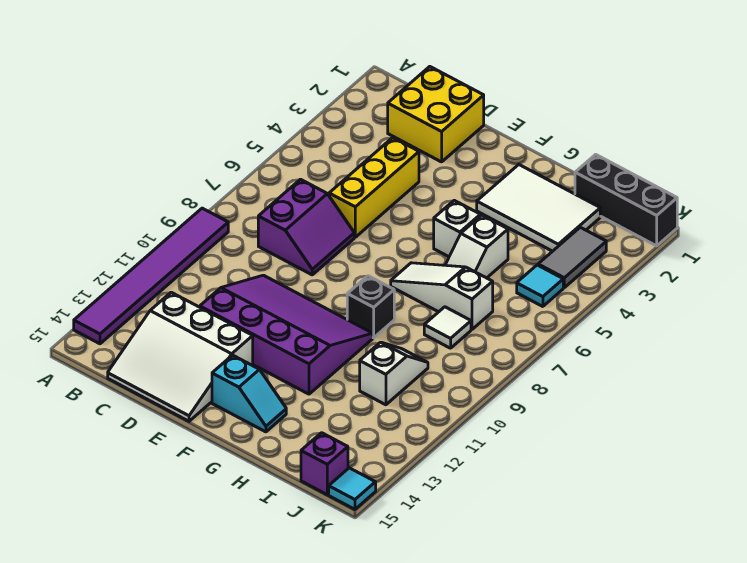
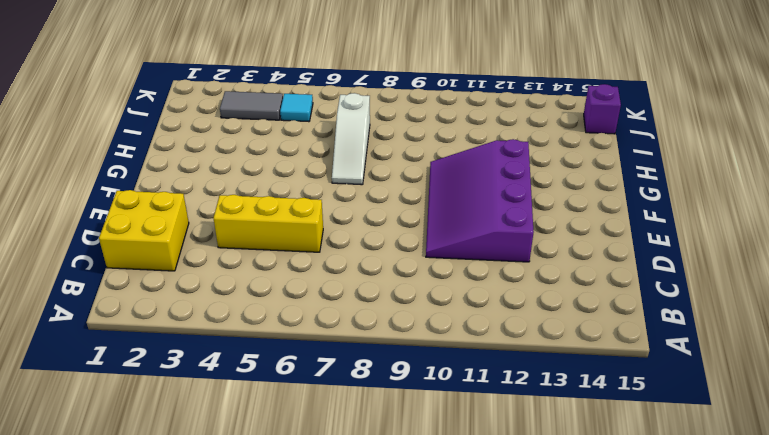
none -> purple tile A9:A14 level 1
none -> purple slope C7:D8 level 1 top C
none -> white slope C13:E15 level 1 top 13

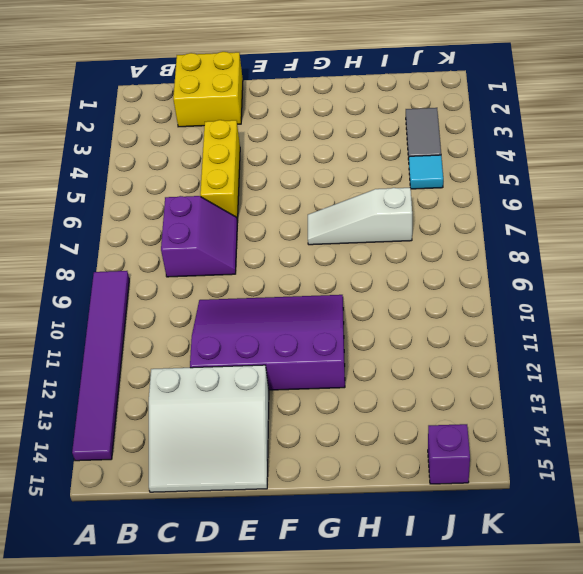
none -> cyan slope F14:G14 level 1 top F
none -> white tile G2:I3 level 1
none -> white brick G5 level 1

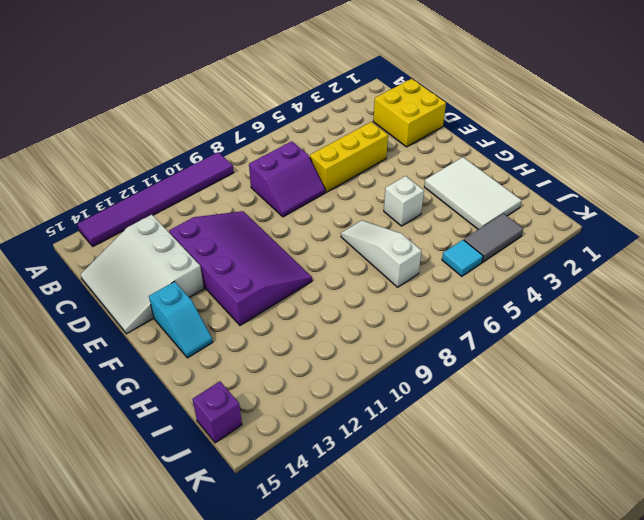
none -> black brick G9 level 1
none -> white slope H5:H6 level 1 top 5
none -> black brick I1:K1 level 1

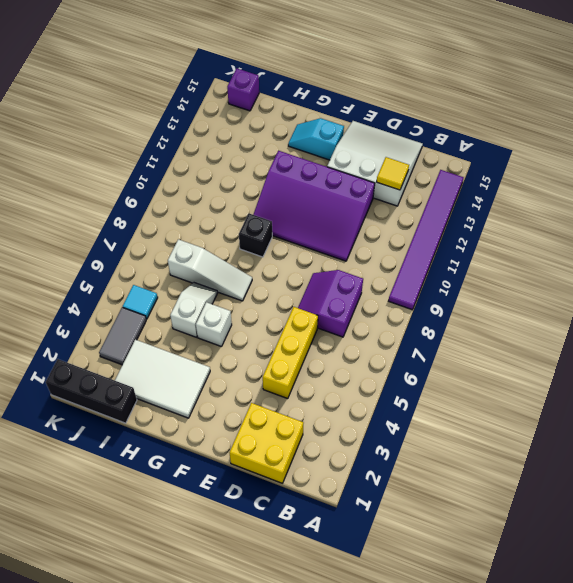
yellow tile C13 level 2 -> none
none -> white tile I8 level 1
none -> white slope I10:I11 level 1 top 11
none -> cyan tile K15 level 1

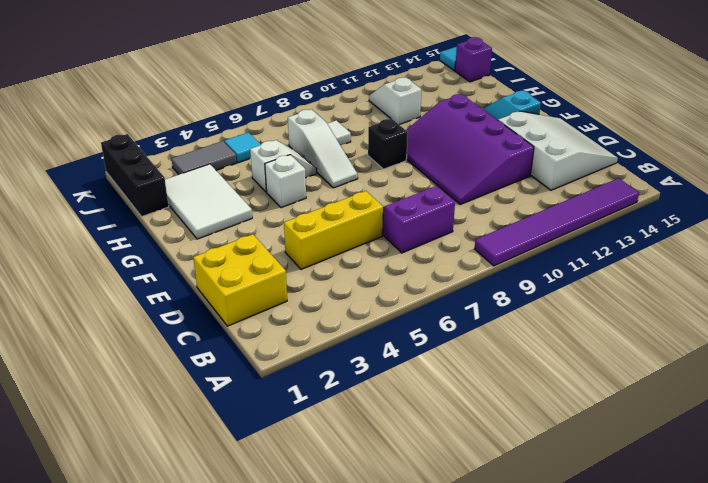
white slope I11:J11 level 1 top I -> white slope I10:I11 level 1 top 11

